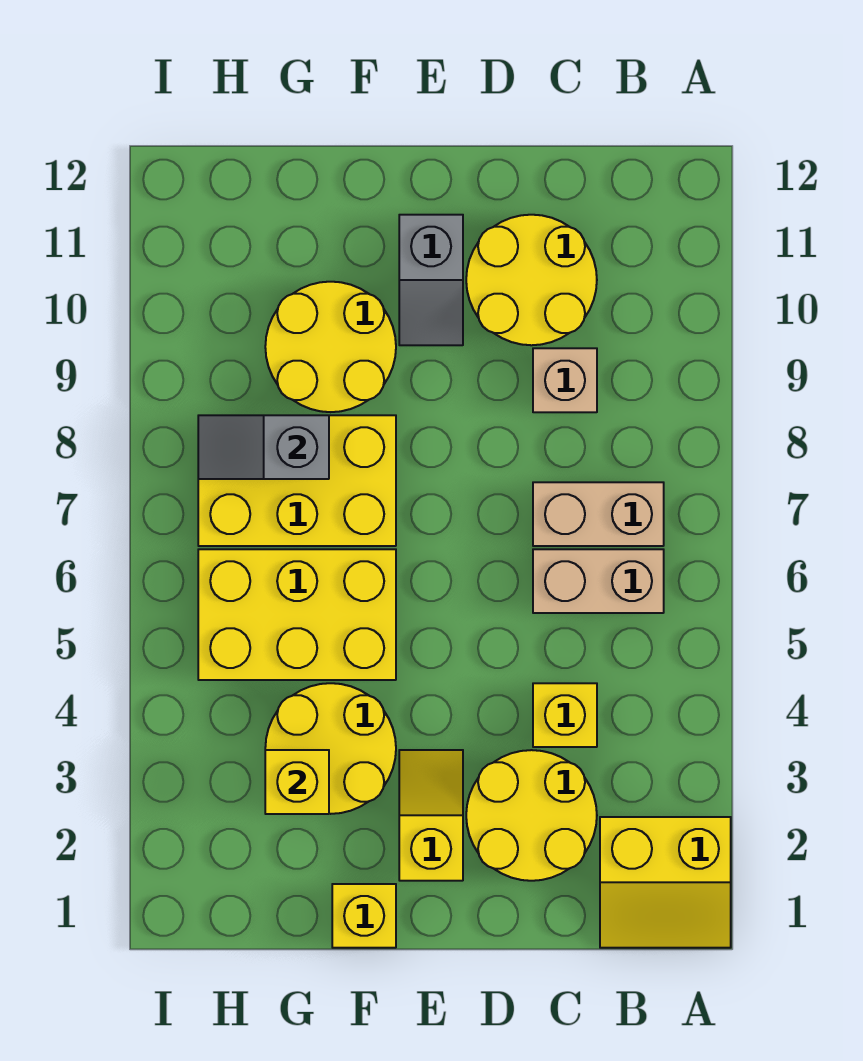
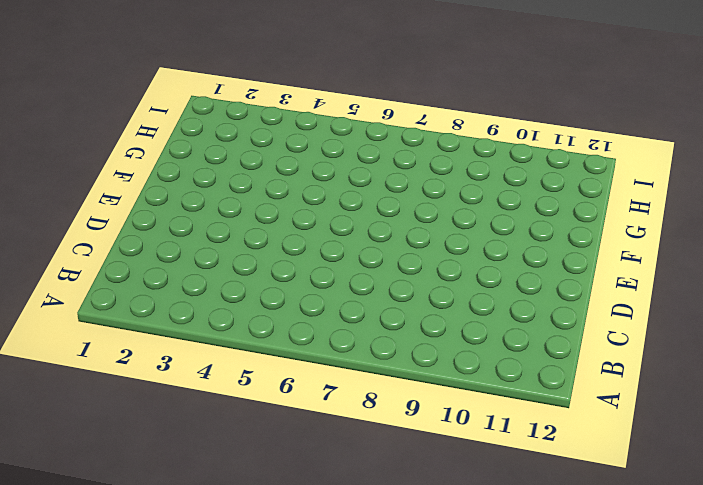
none -> yellow slope A1:B2 level 1 top 2
none -> tan brick B6:C6 level 1
none -> tan brick B7:C7 level 1

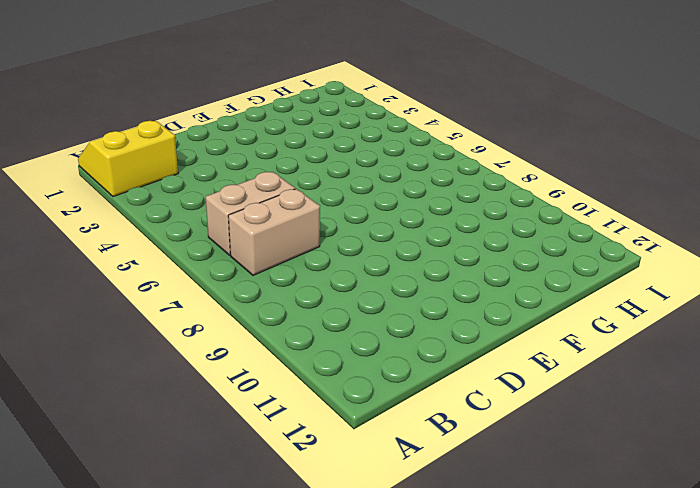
none -> yellow round brick C2:D3 level 1
none -> yellow brick C4 level 1
none -> tan brick C9 level 1

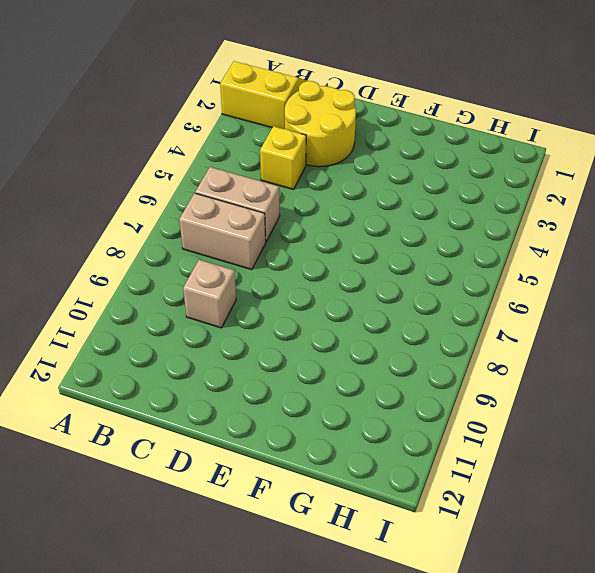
none -> yellow round brick C10:D11 level 1
none -> yellow slope E2:E3 level 1 top 2
none -> grey slope E10:E11 level 1 top 11

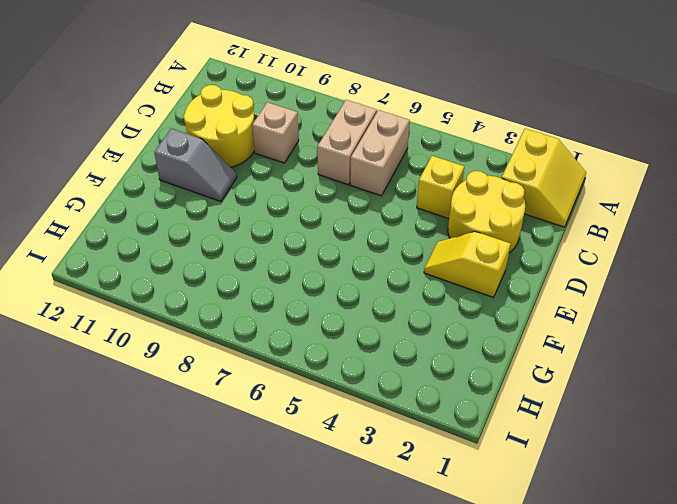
none -> yellow brick F1 level 1
none -> yellow round brick F3:G4 level 1
none -> yellow brick F5:H6 level 1

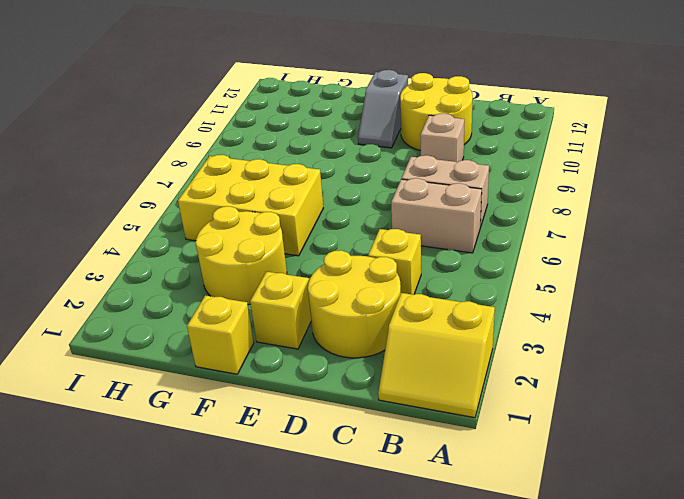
none -> yellow brick F7:H8 level 1
none -> yellow round brick F9:G10 level 1
none -> yellow brick G3 level 2

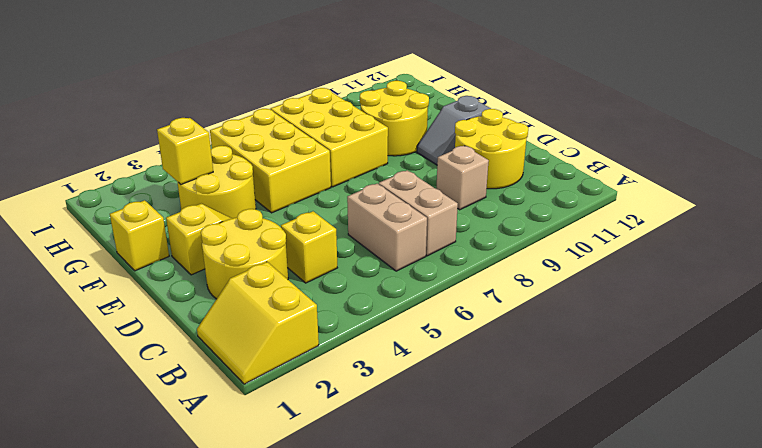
none -> grey slope G8:H8 level 2 top G

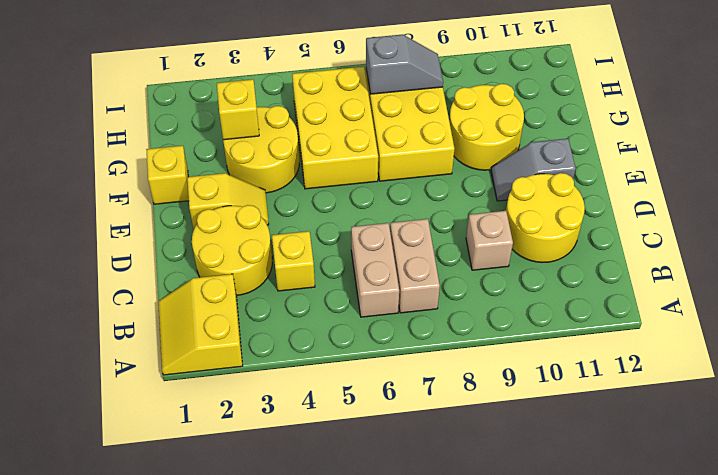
grey slope H7:H8 level 2 top 7 -> grey slope G8:H8 level 2 top G

